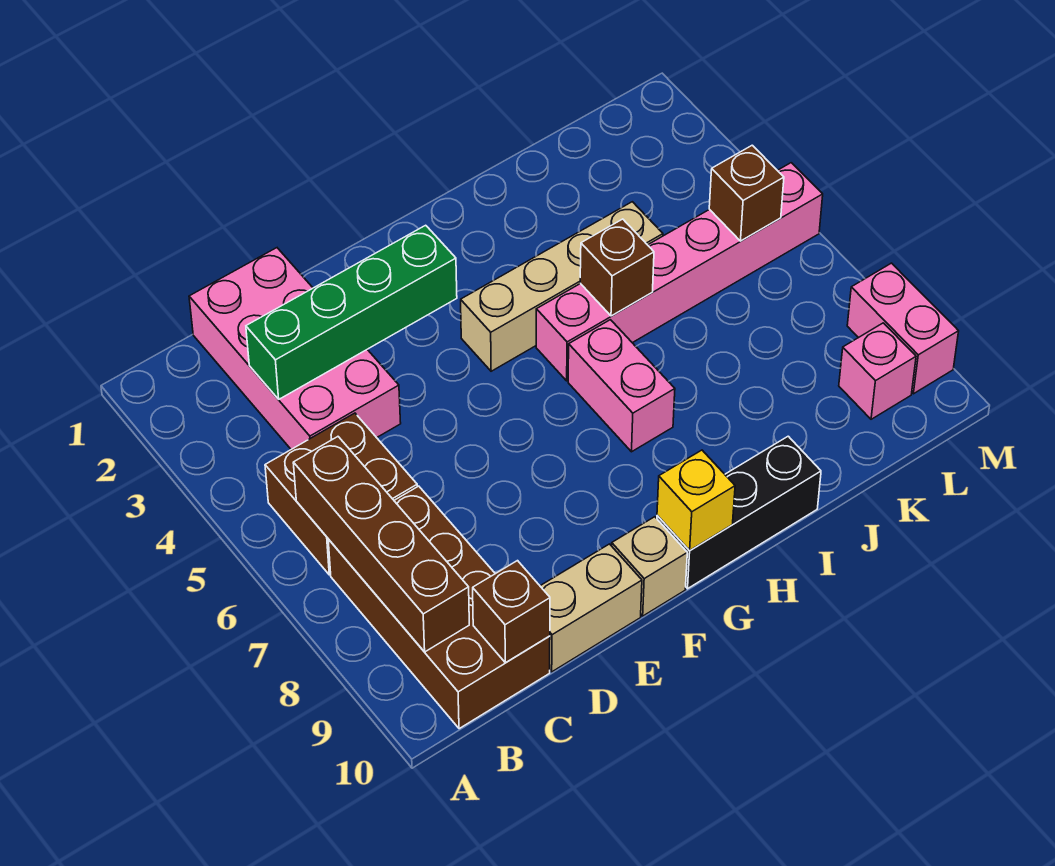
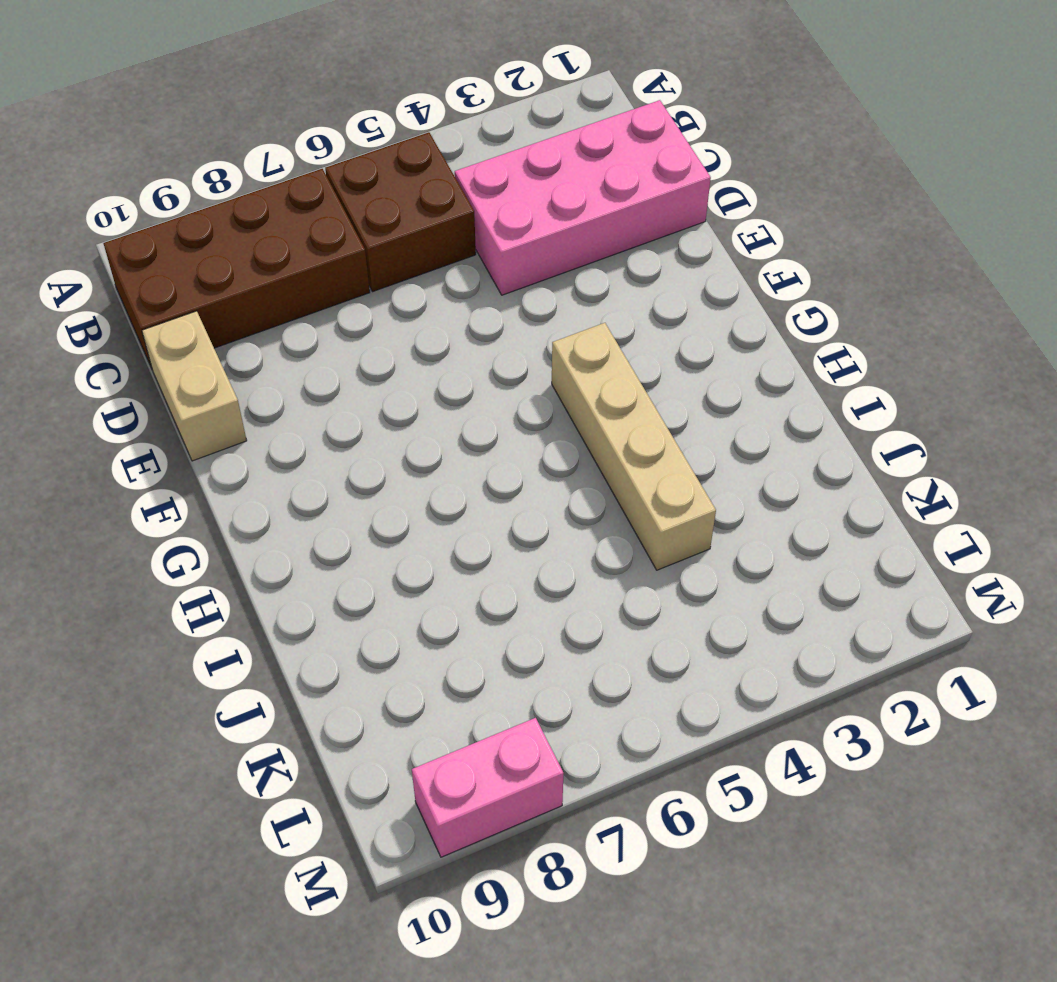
none -> tan brick F10 level 1
none -> black brick G10:I10 level 1
none -> pink brick H5:M5 level 1

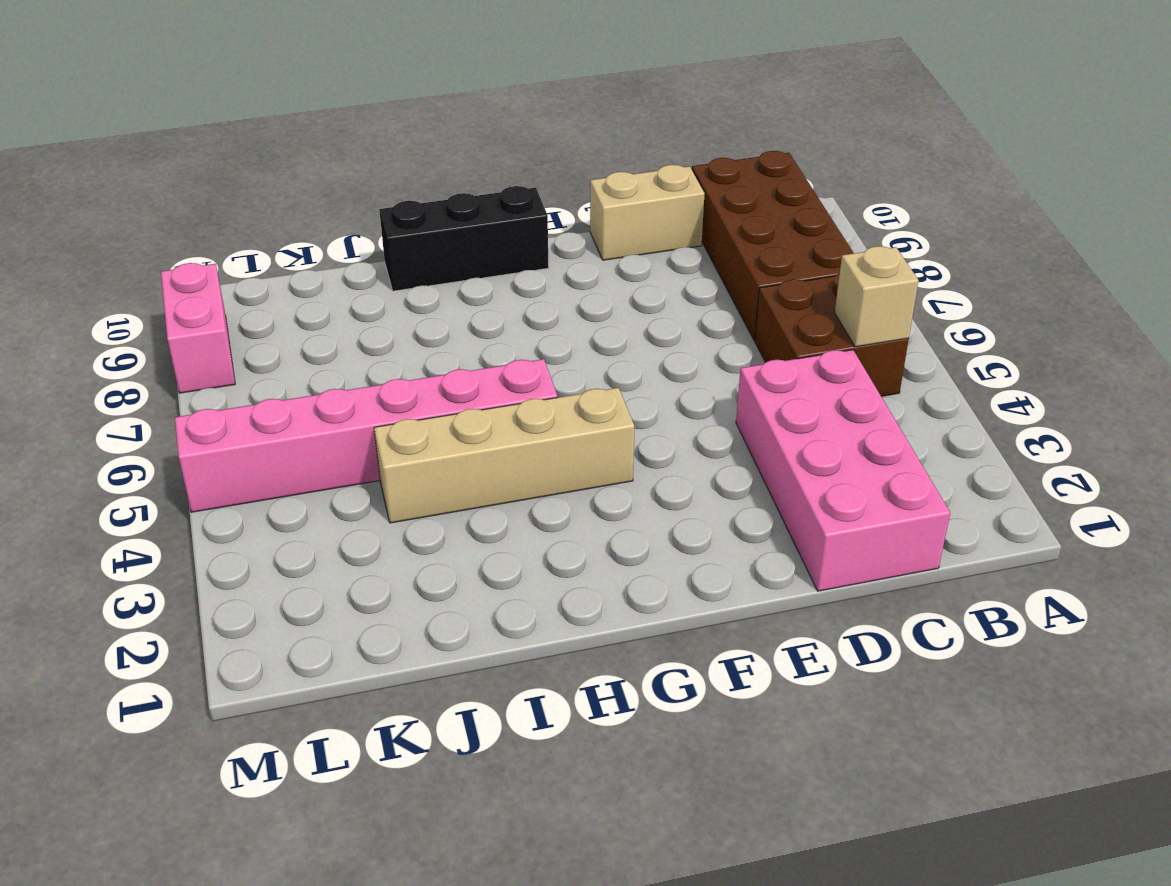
tan brick B5 level 2 -> tan brick F10 level 1
none -> pink brick H6:H7 level 1
none -> pink brick L9 level 1
none -> brown brick B6:B9 level 2

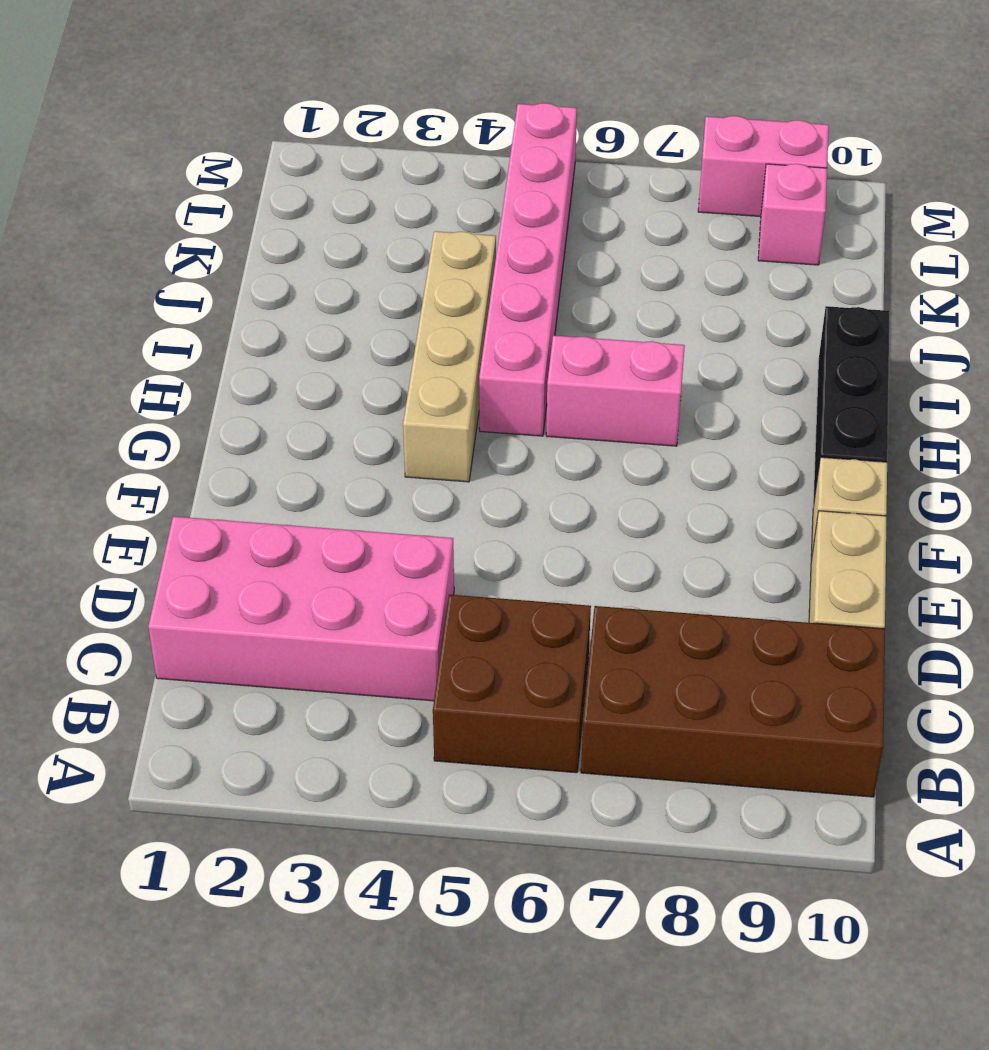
none -> brown brick B6:B9 level 2
none -> green brick C3:F3 level 2
none -> brown brick C10 level 2

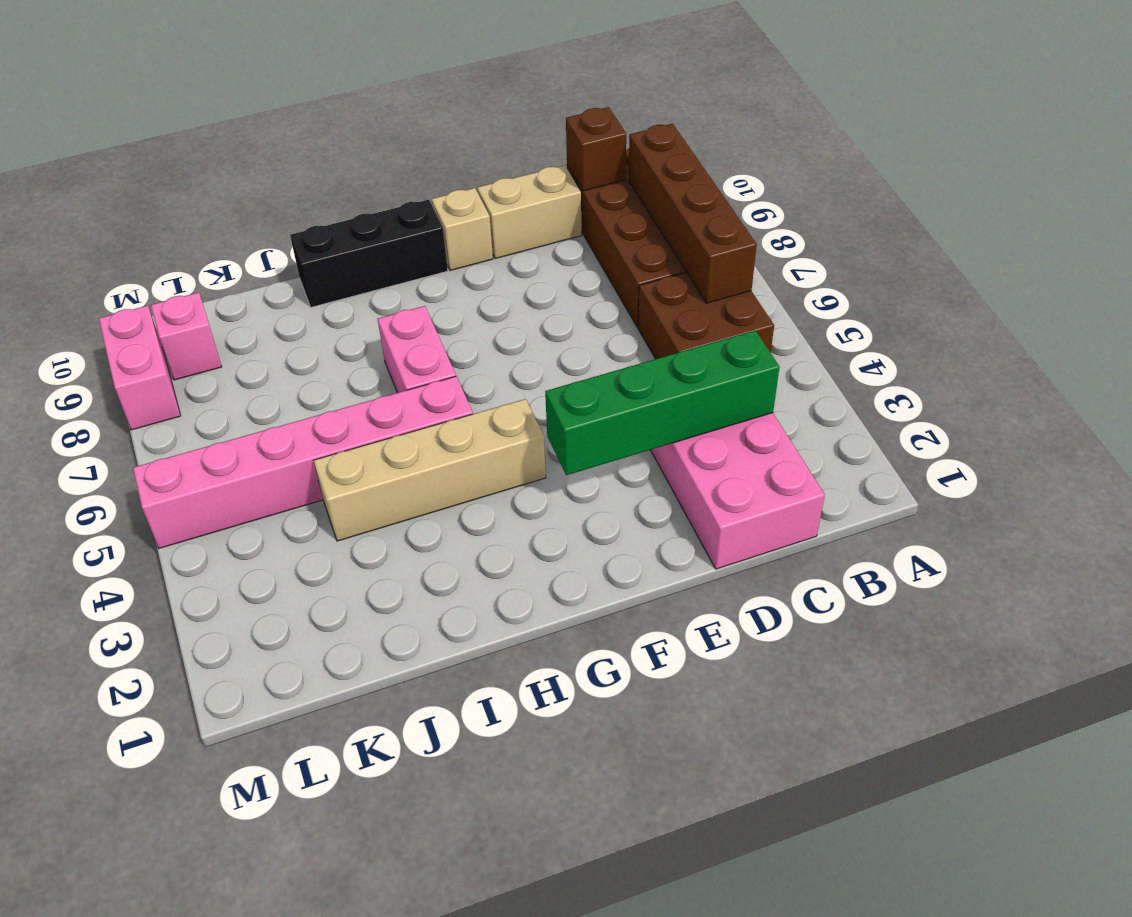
none -> yellow brick G10 level 2
none -> brown brick I5 level 2
none -> brown brick L5 level 2

